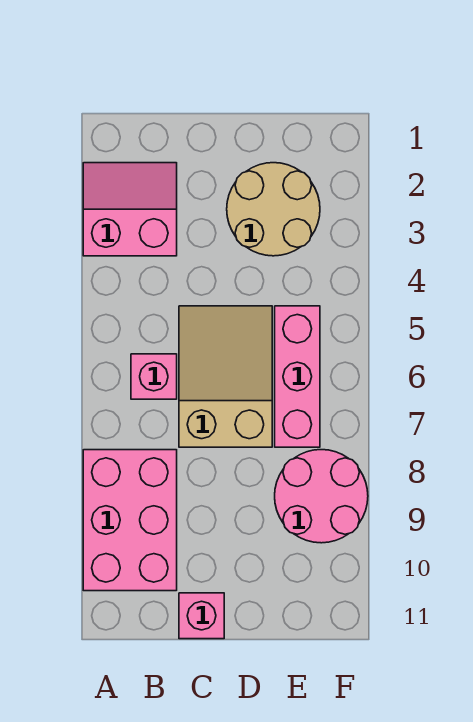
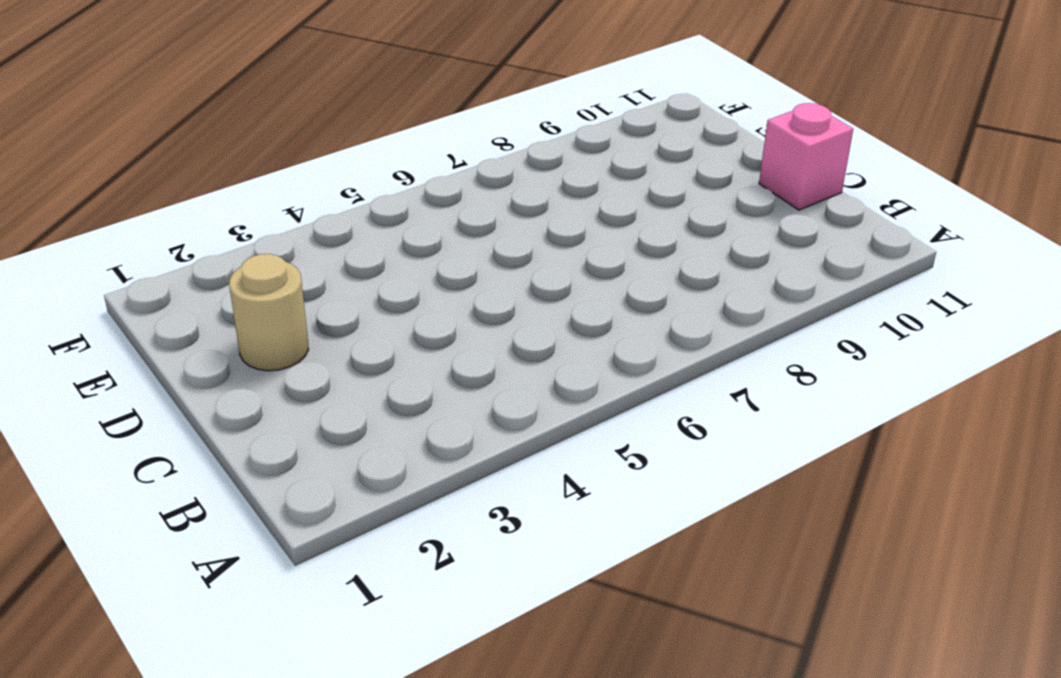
tan round brick D2 level 1 -> tan round brick D2:E3 level 1
none -> pink slope A2:B3 level 1 top 3
none -> pink brick A8:B10 level 1

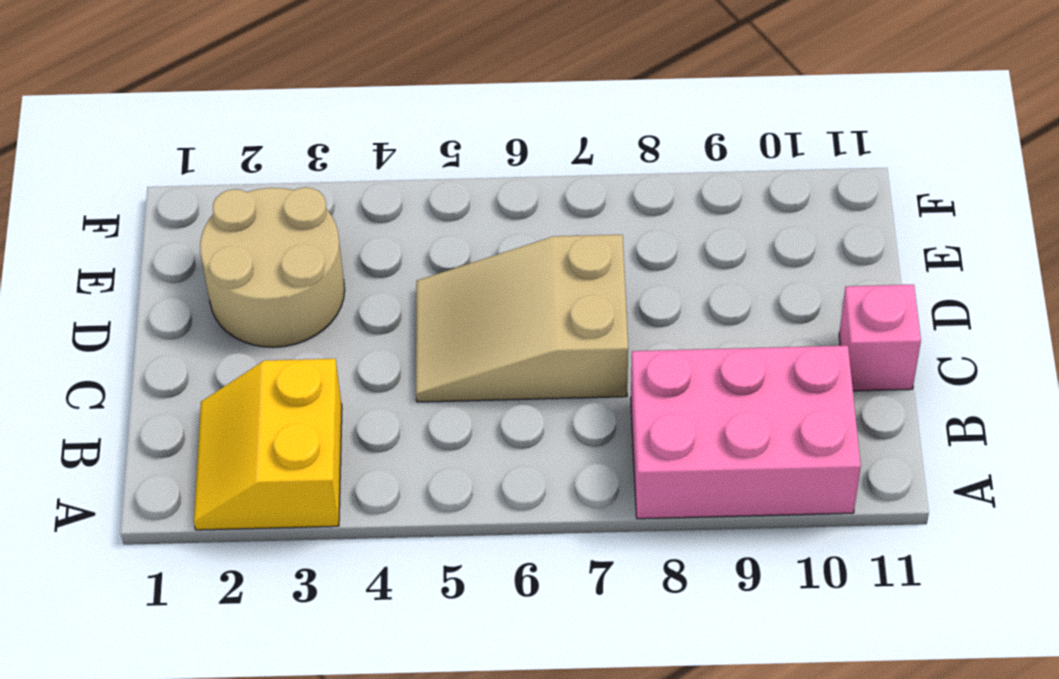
yellow slope A2:B3 level 1 top 3 -> pink slope A2:B3 level 1 top 3
none -> pink brick B6 level 1
none -> pink brick E5:E7 level 1

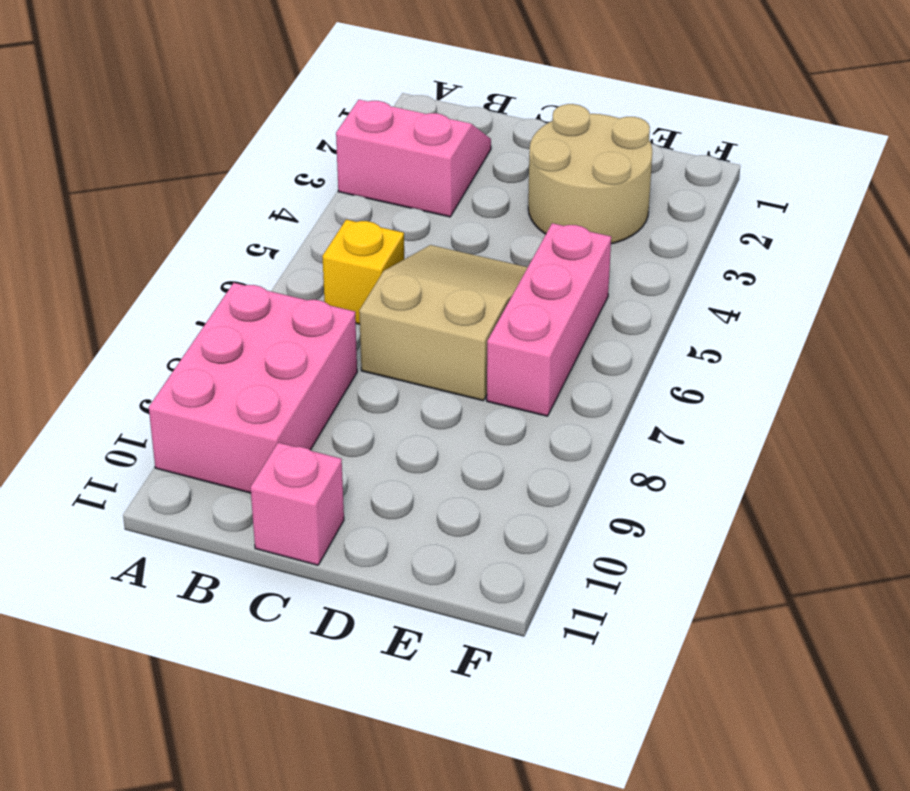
yellow brick B6 level 1 -> pink brick B6 level 1
none -> pink round brick E8:F9 level 1

